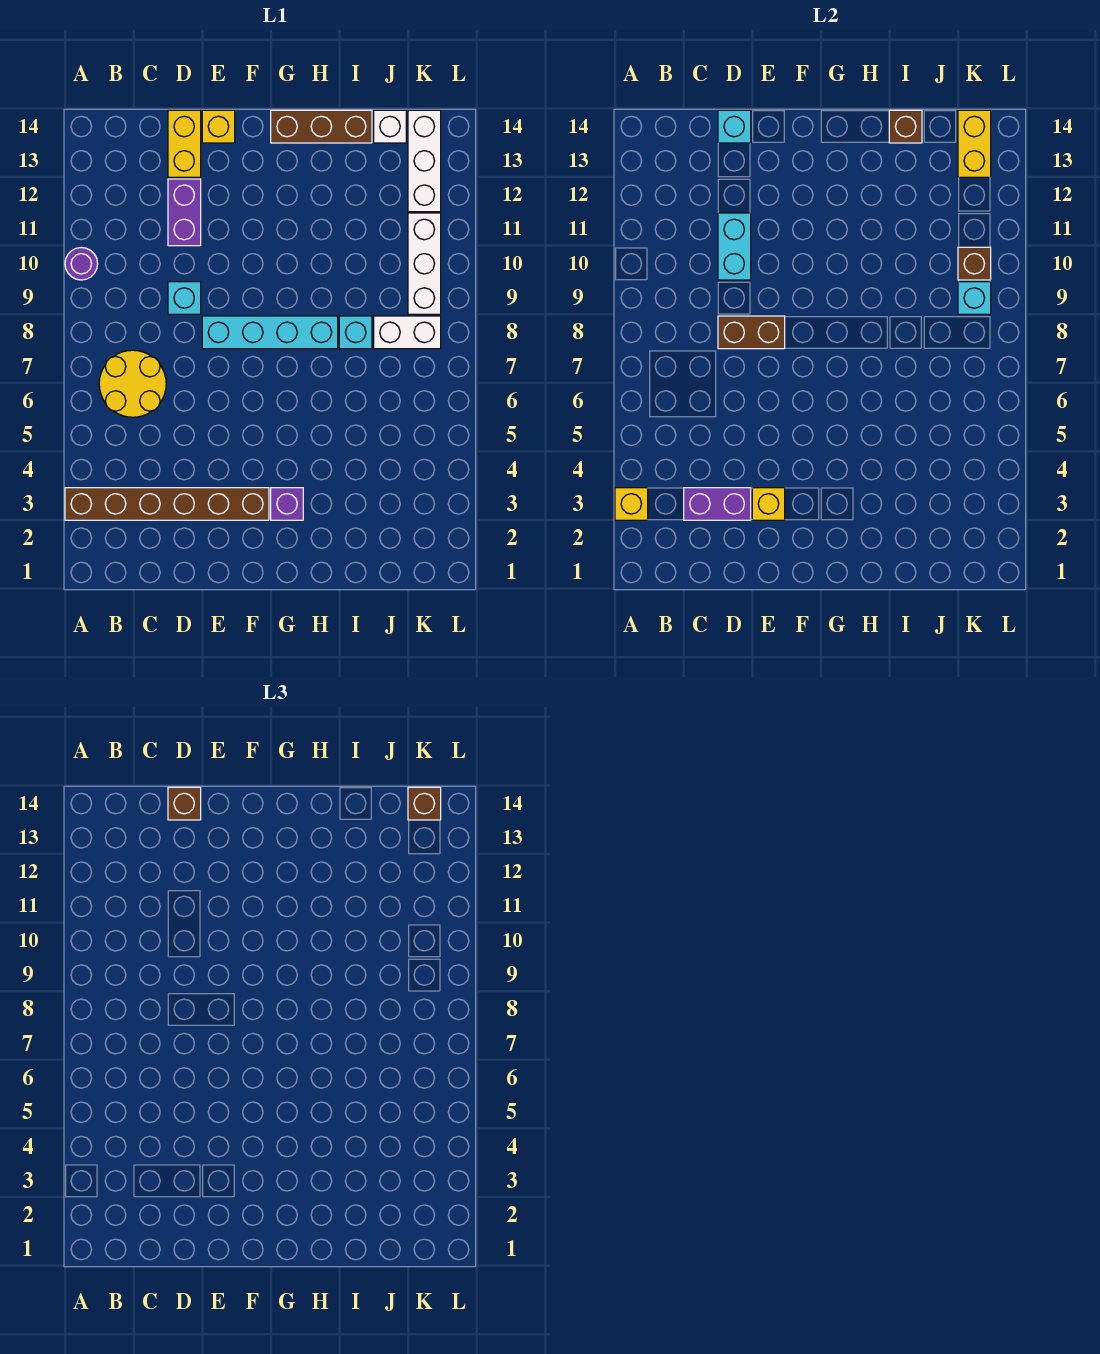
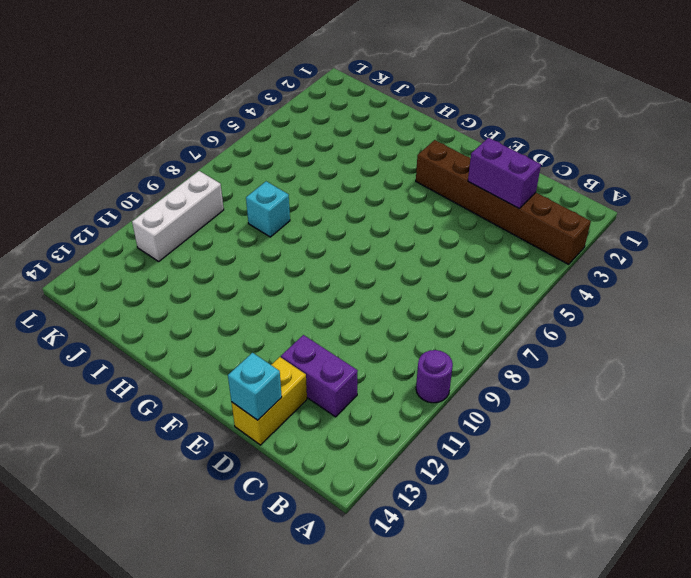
purple brick C12:D12 level 1 -> purple brick D11:D12 level 1
none -> yellow round brick B6:C7 level 1
none -> cyan brick D9 level 1
none -> cyan brick E8:H8 level 1

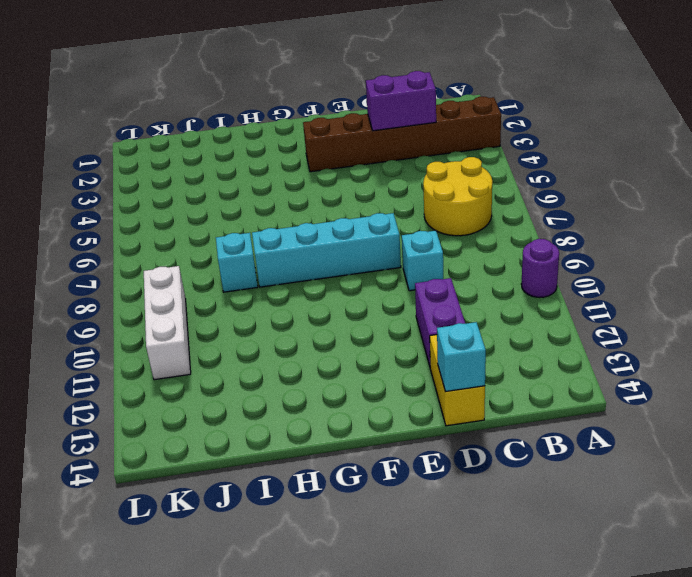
none -> yellow brick E14 level 1
none -> purple brick G3 level 1
none -> brown brick G14:I14 level 1

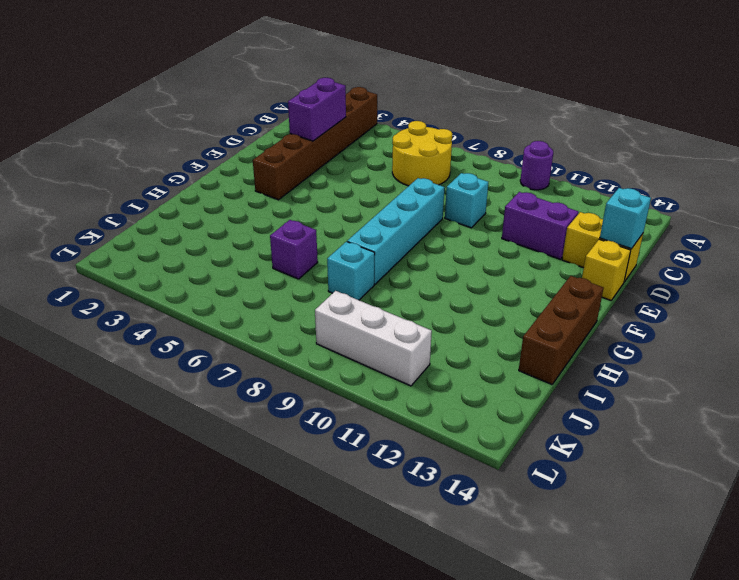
purple brick I6 level 1 -> purple brick G3 level 1
none -> white brick J8:K8 level 1
none -> white brick J14 level 1
none -> white brick K12:K14 level 1

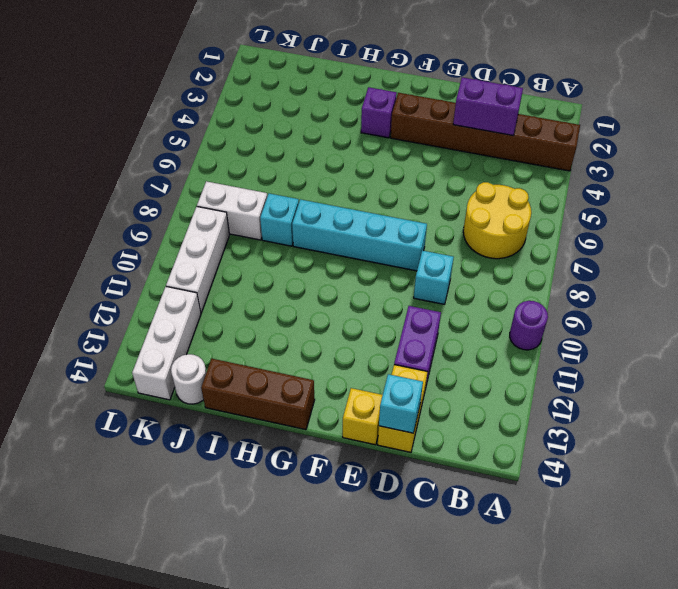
white round brick J14 level 1 -> white brick J14 level 1
none -> yellow brick A3 level 2
none -> brown brick D8:E8 level 2
none -> cyan brick D10:D11 level 2

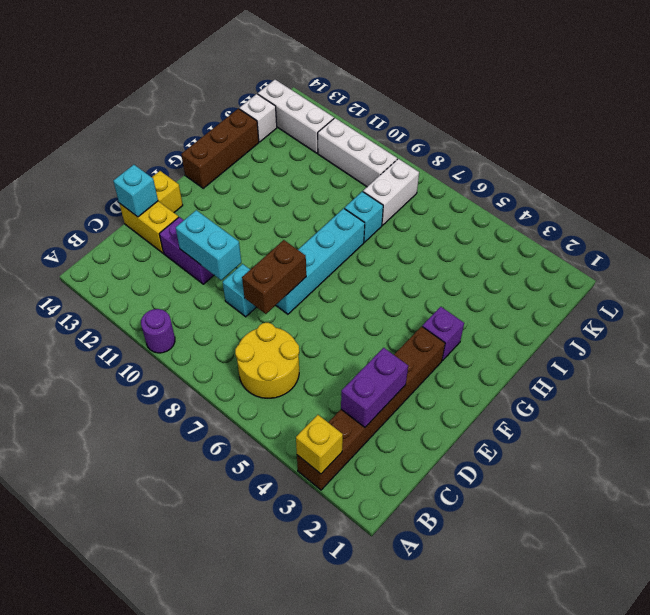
none -> yellow brick E3 level 2
none -> brown brick I14 level 2
none -> cyan brick K9 level 2

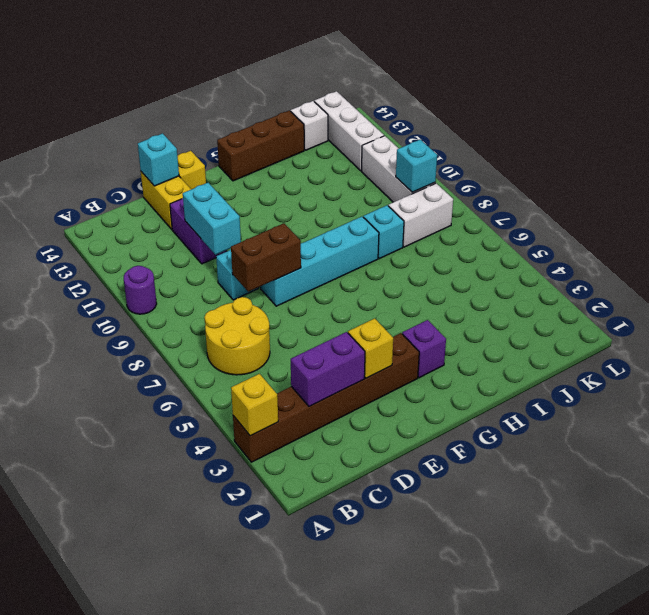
none -> brown brick I14 level 2
none -> brown brick K10 level 2
none -> yellow brick K13:K14 level 2

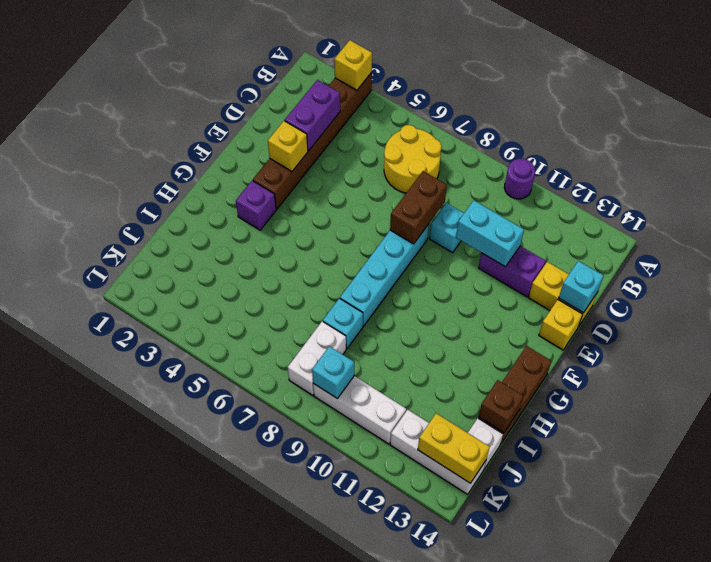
none -> brown brick K10 level 2
none -> brown brick D14 level 3
none -> brown brick K14 level 3

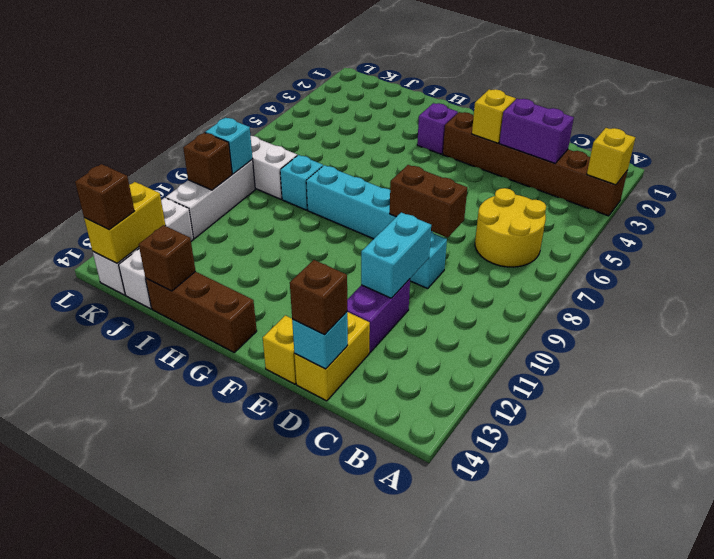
none -> purple round brick A10 level 1

